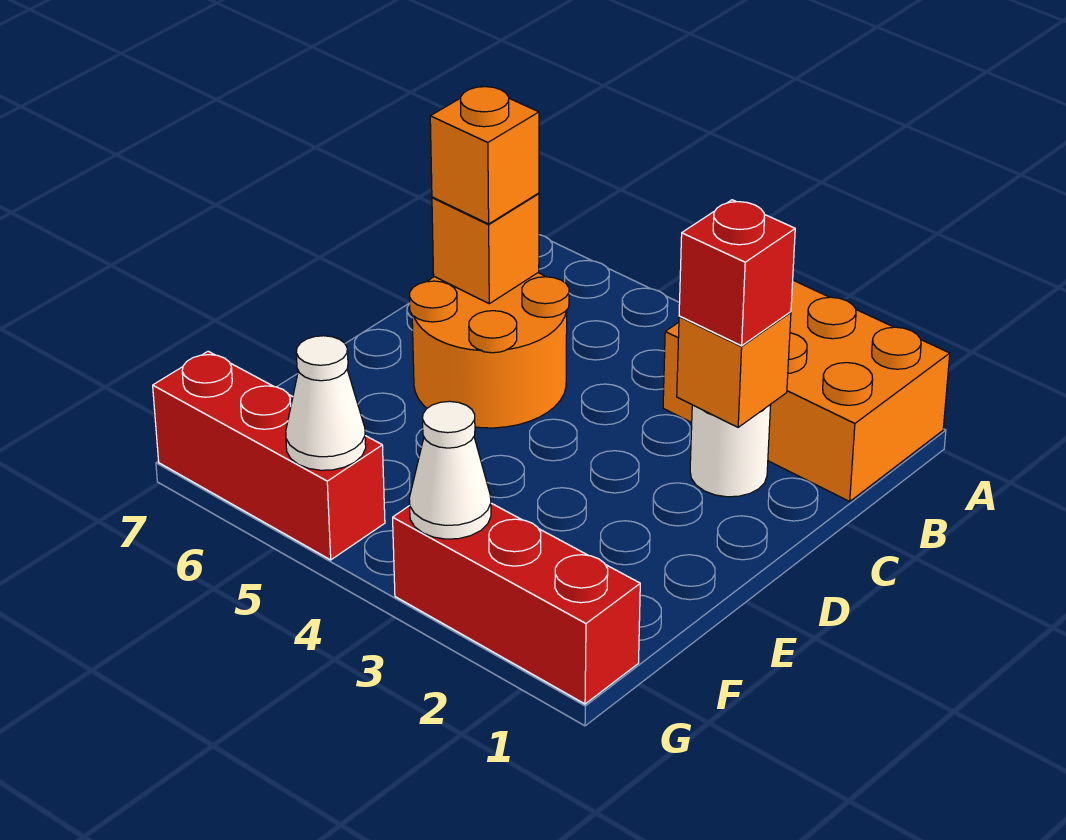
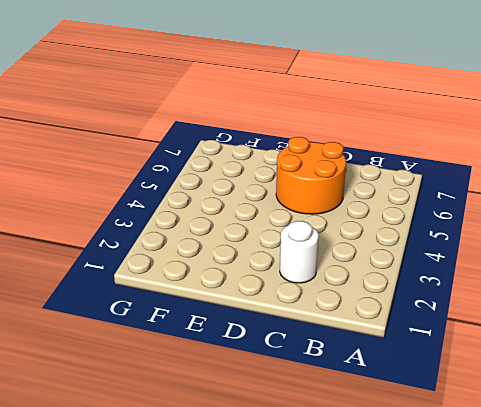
none -> orange brick A1:B3 level 1
none -> red brick G1:G3 level 1

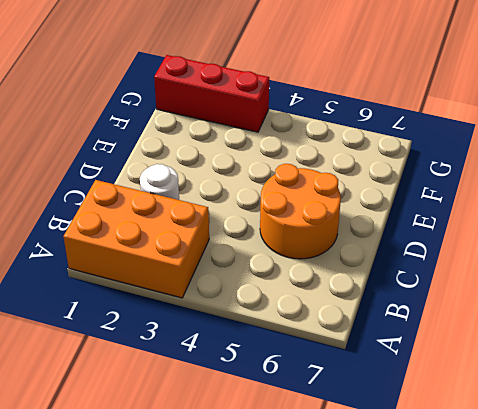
none -> red brick G5:G7 level 1
none -> orange brick C2 level 2

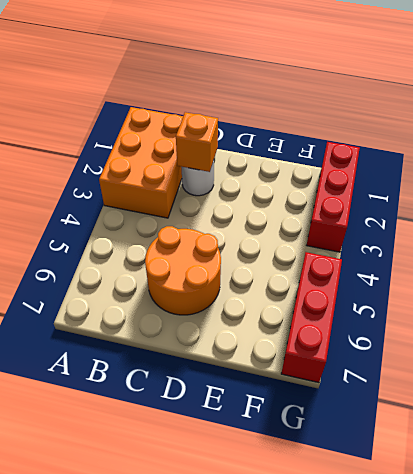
none -> orange brick C6 level 2
none -> white cone G3 level 2

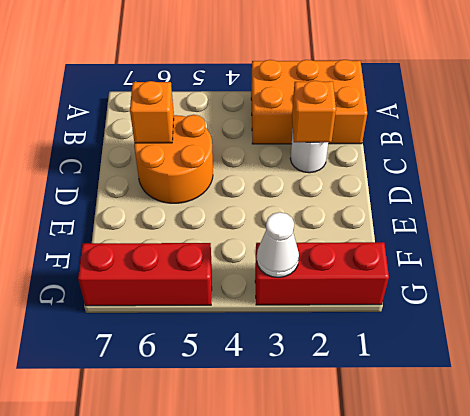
none -> white cone G5 level 2
none -> red brick C2 level 3

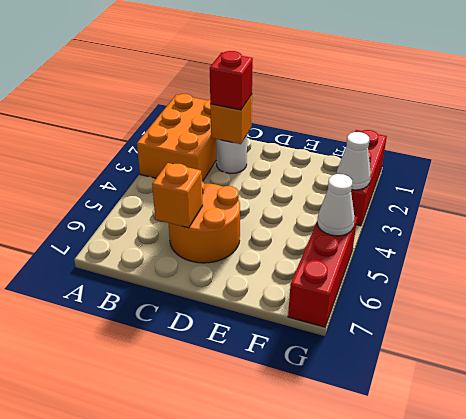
none -> orange brick C6 level 3

